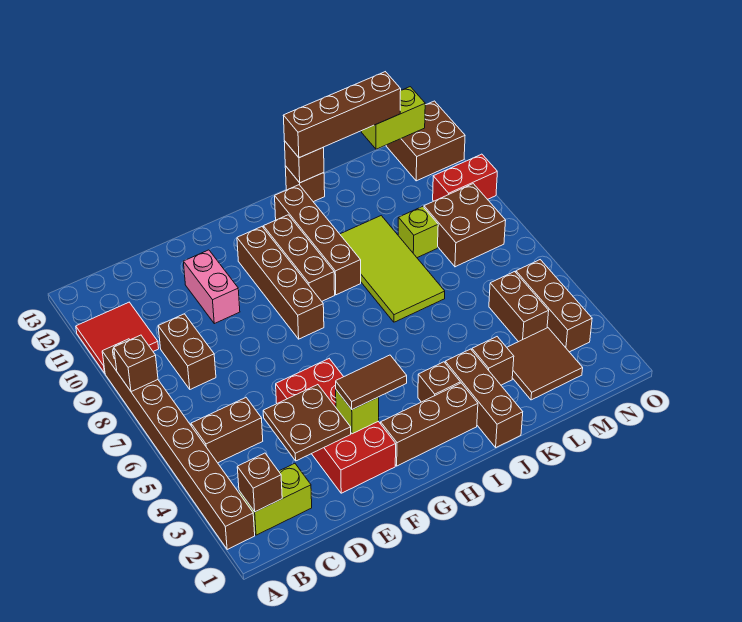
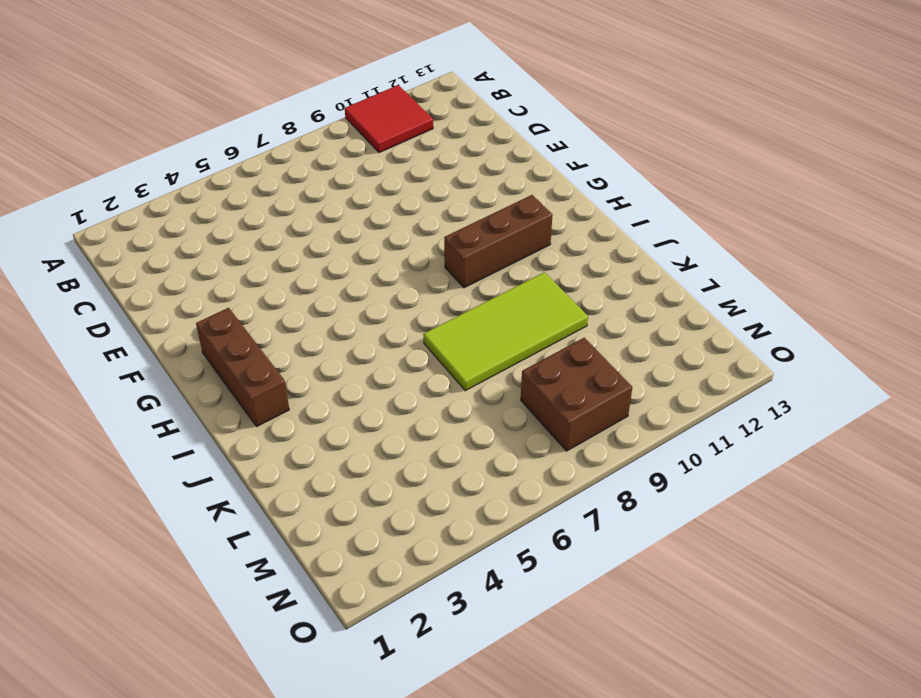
none -> brown brick A2:A9 level 1
none -> lime brick B2:C2 level 1
none -> brown brick B5:C5 level 1
none -> brown brick C8:C9 level 1

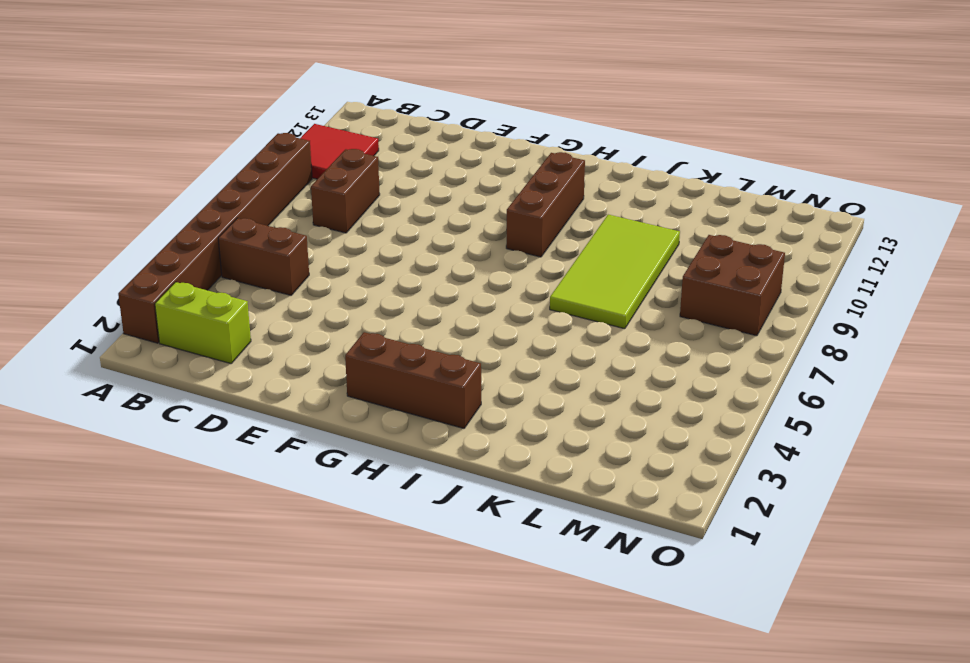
none -> red brick E2:F5 level 1
none -> pink brick E10:E11 level 1
none -> brown brick G8:G11 level 1
none -> brown brick I3 level 1

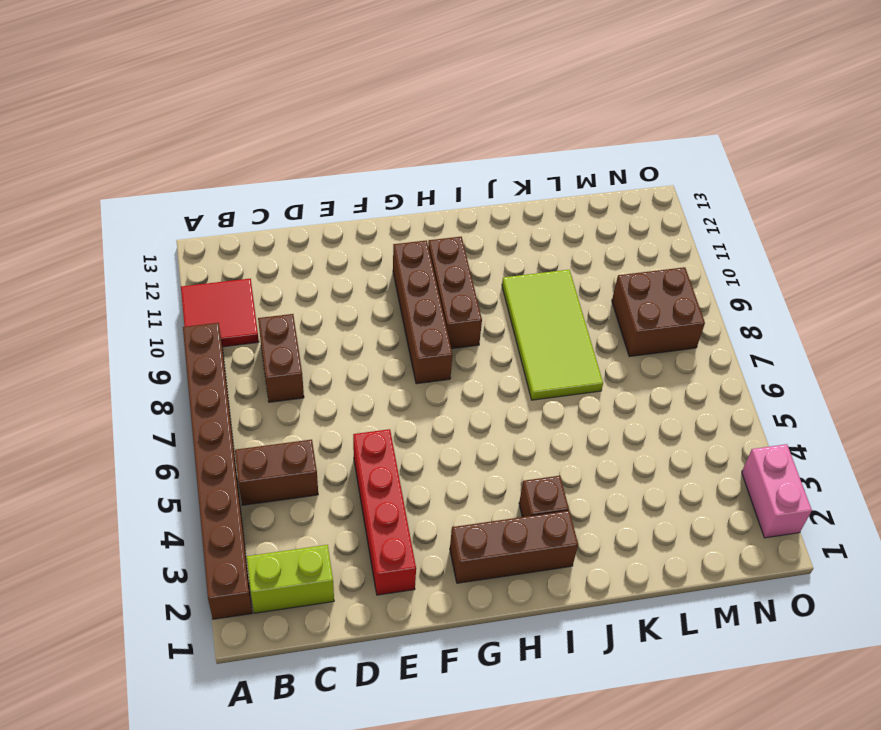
red brick E2:E5 level 1 -> red brick E2:F5 level 1
pink brick O2:O3 level 1 -> pink brick E10:E11 level 1
none -> brown brick I9:I12 level 1
none -> brown brick J1:J3 level 1
none -> brown brick J13 level 1
none -> brown brick K3 level 1

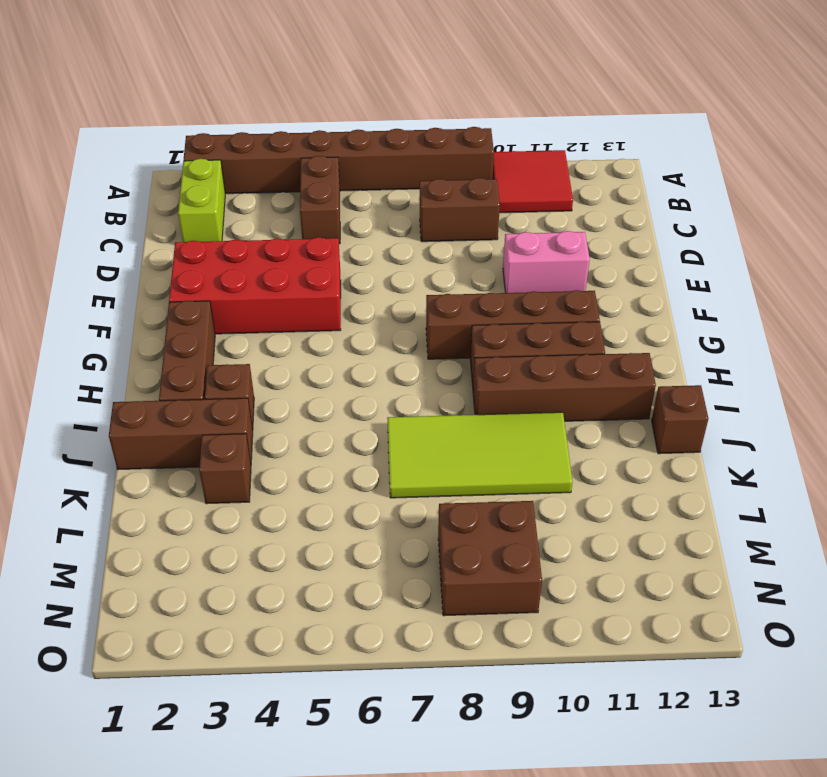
none -> brown tile L2:M3 level 1
none -> lime brick L9 level 1
none -> brown brick M4:M5 level 1
none -> brown brick N3:N5 level 1

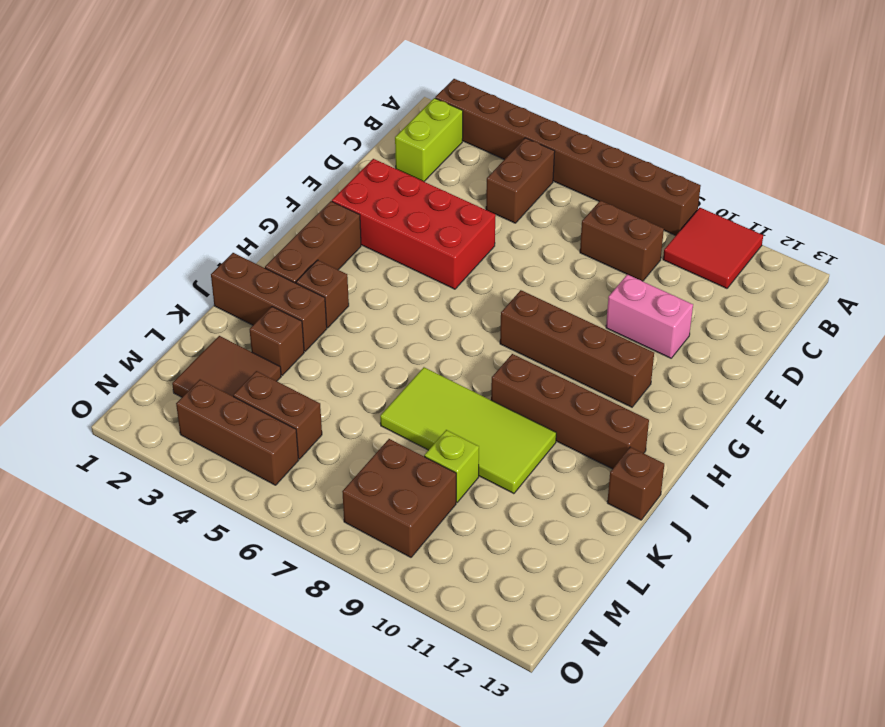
none -> brown brick H9:H11 level 1
none -> red brick N10:O10 level 1
none -> brown brick N12:O13 level 1
none -> brown brick A8 level 2

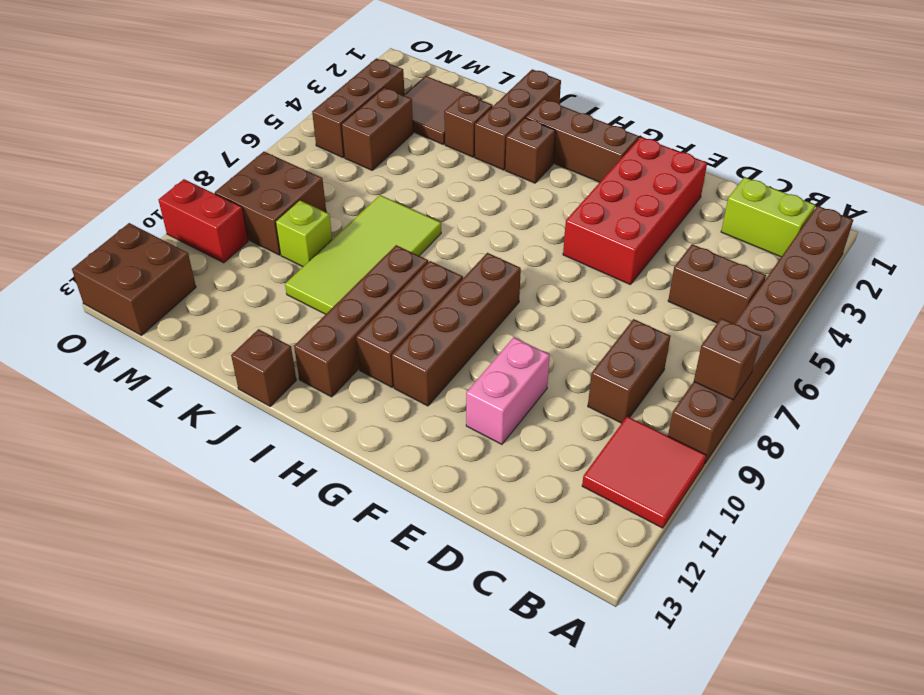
none -> brown brick B2 level 2
none -> brown plate D3:E4 level 2
none -> lime brick F3 level 2
none -> brown brick J13 level 2

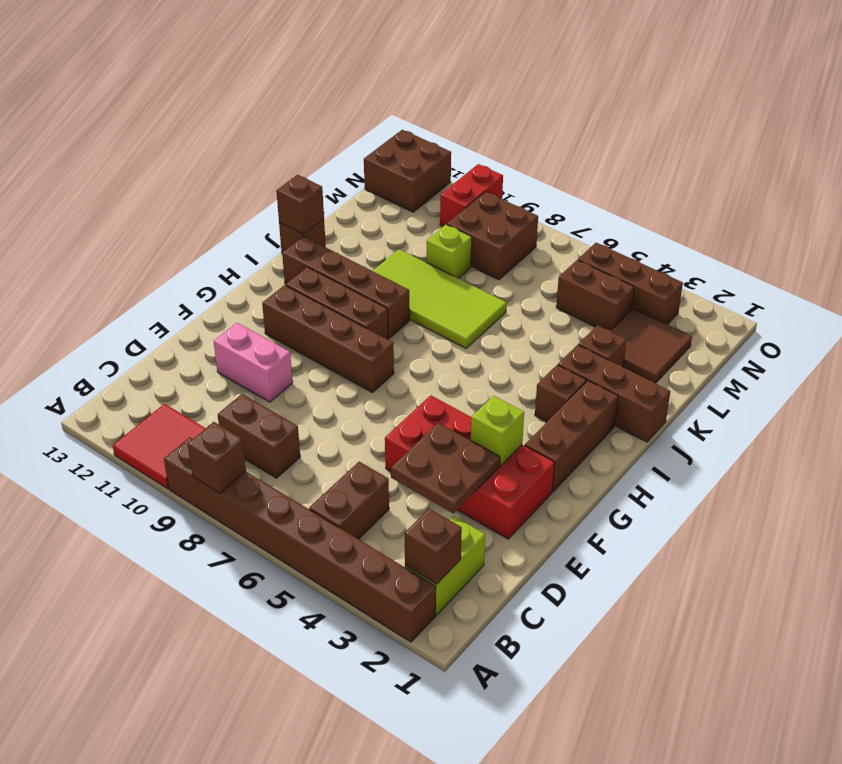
none -> lime brick M13:N13 level 2
none -> brown tile F3:G3 level 3
none -> brown brick J13:M13 level 3

